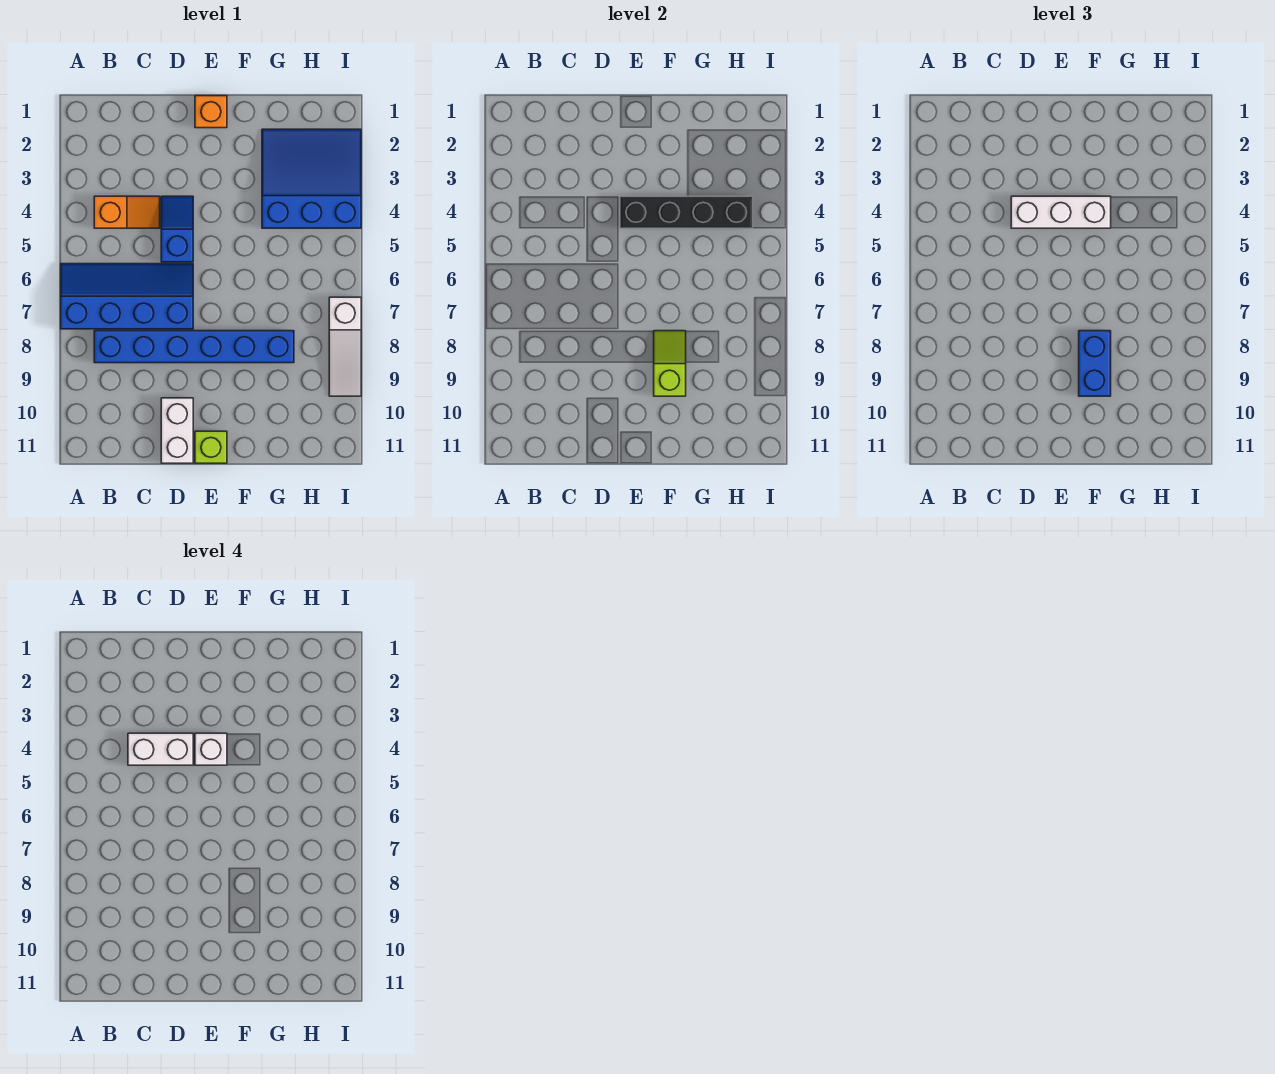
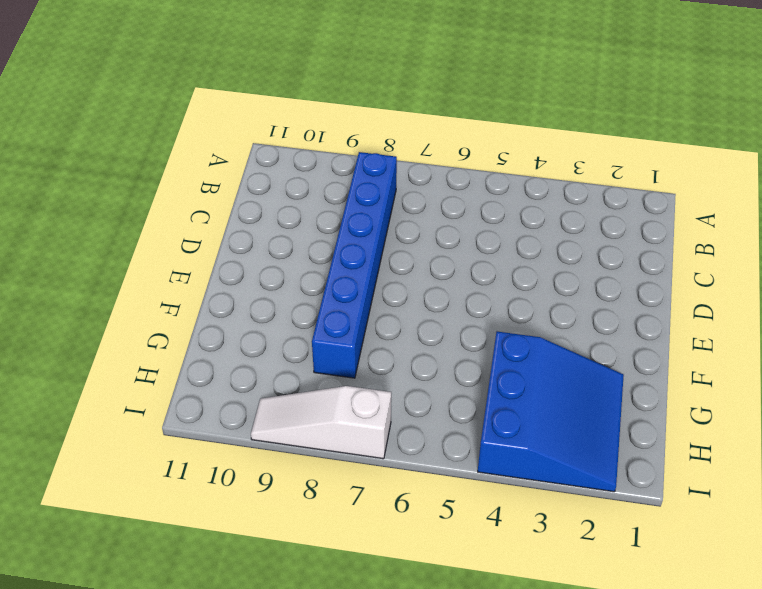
none -> blue slope A6:D7 level 1 top 7
none -> orange slope B4:C4 level 1 top B
none -> blue slope D4:D5 level 1 top 5

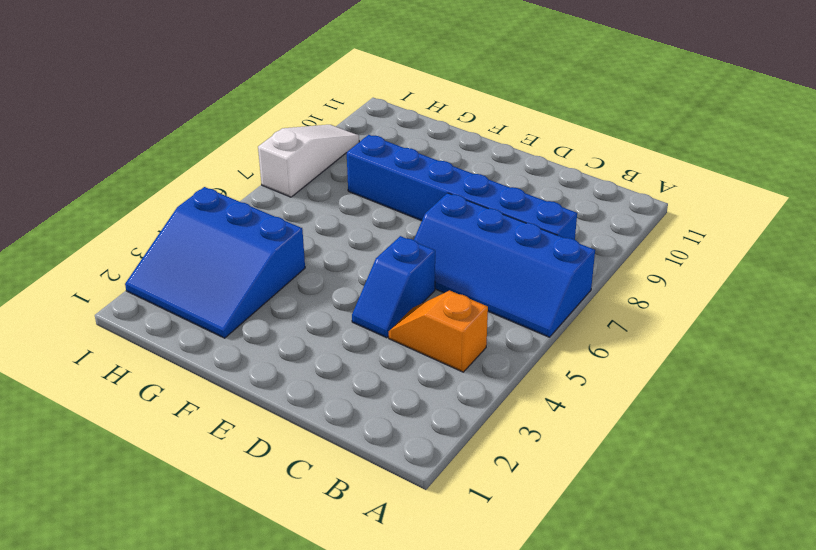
none -> white brick D10:D11 level 1
none -> orange brick E1 level 1
none -> lime brick E11 level 1

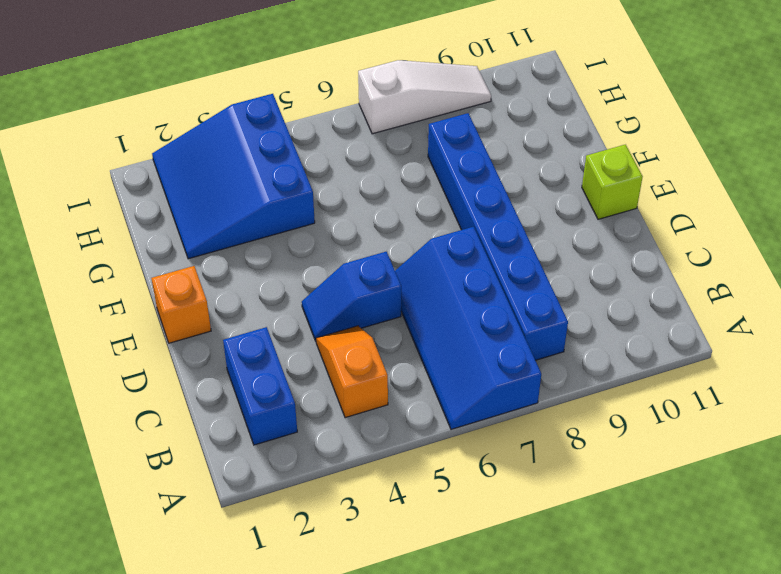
blue brick B2:C2 level 1 -> blue brick F8:F9 level 3
none -> white brick D10:D11 level 1
none -> black brick E4:H4 level 2
none -> lime slope F8:F9 level 2 top 9

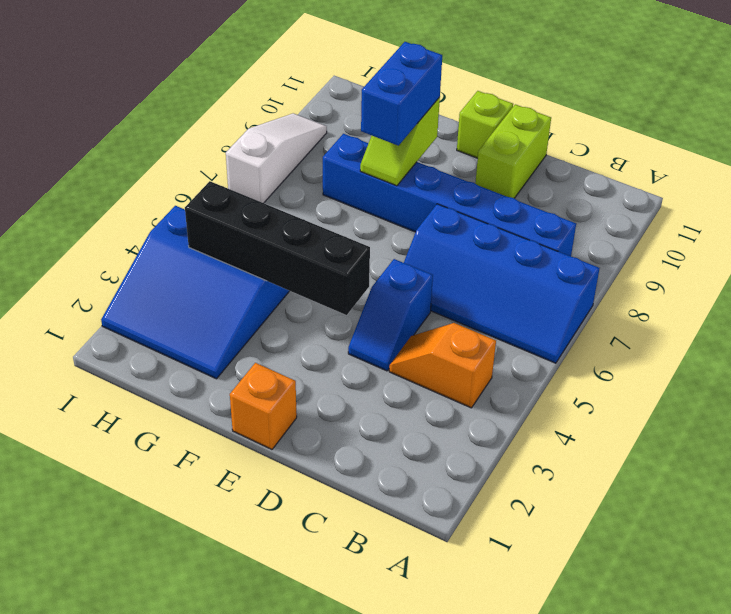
lime brick D10:D11 level 1 -> white brick D10:D11 level 1
none -> white brick D4:F4 level 3
none -> white brick C4:D4 level 4
none -> white brick E4 level 4

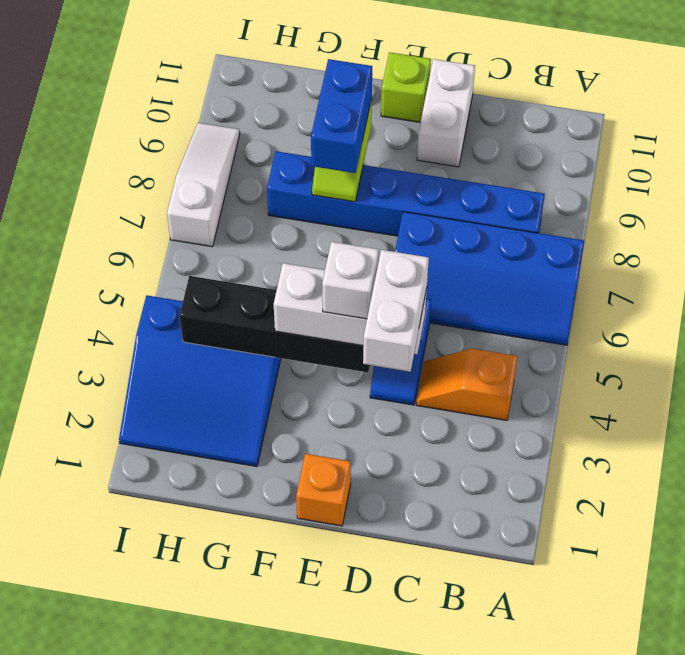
white brick D3:D4 level 4 -> white brick C4:D4 level 4

